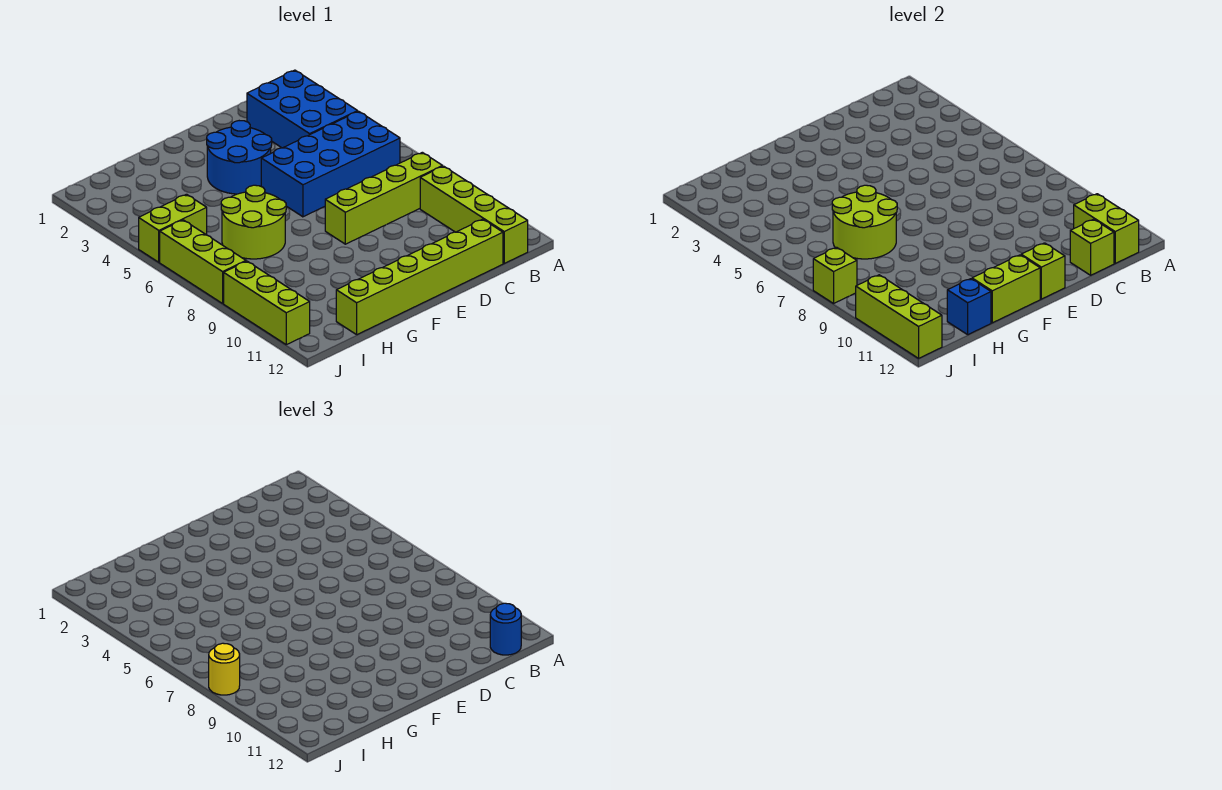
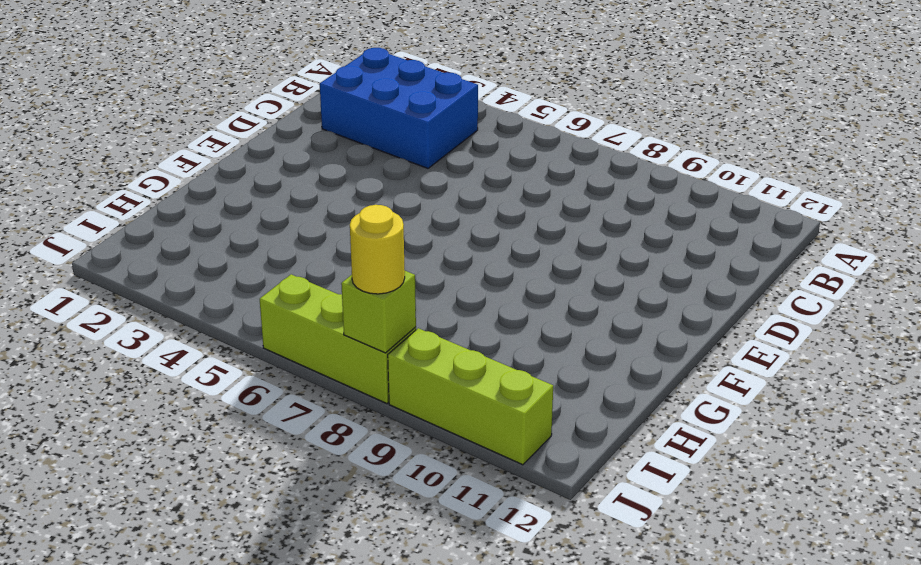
none -> blue brick B5:E6 level 1
none -> lime brick B8:E8 level 1
none -> lime brick B9:B12 level 1

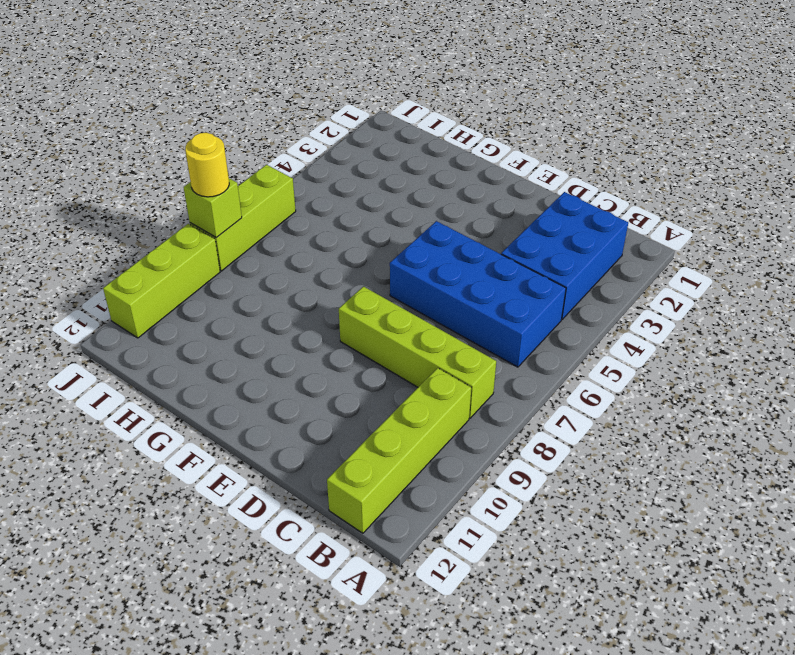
none -> lime brick C12:H12 level 1
none -> blue round brick E3:F4 level 1
none -> lime round brick G6:H7 level 1

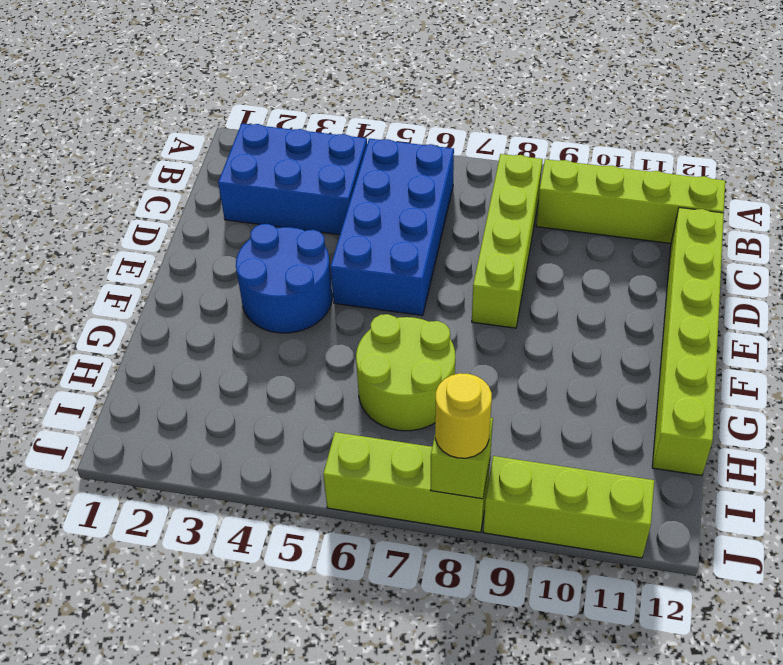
none -> lime brick I5:J5 level 1
none -> lime brick B11:B12 level 2
none -> lime brick C12 level 2

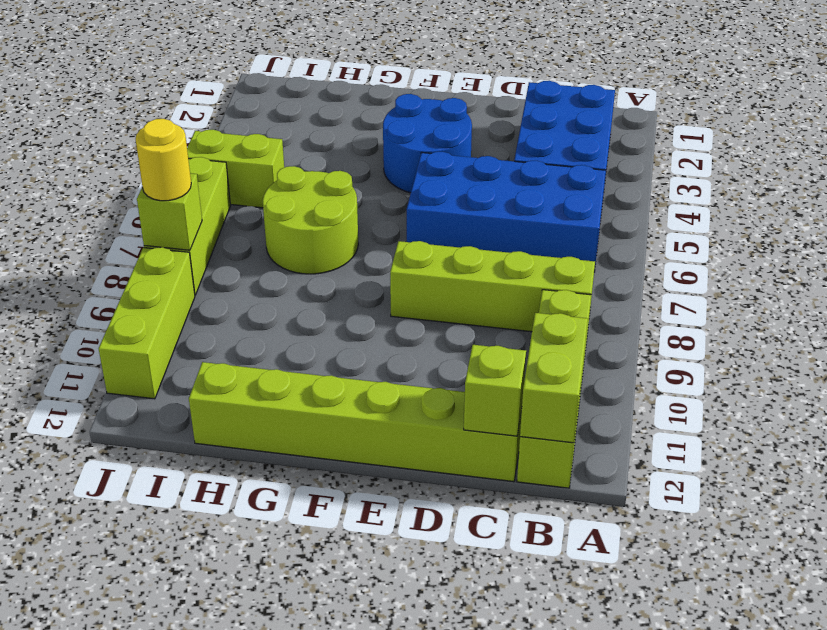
none -> lime brick E12 level 2
none -> lime brick F12:G12 level 2
none -> lime round brick G6:H7 level 2

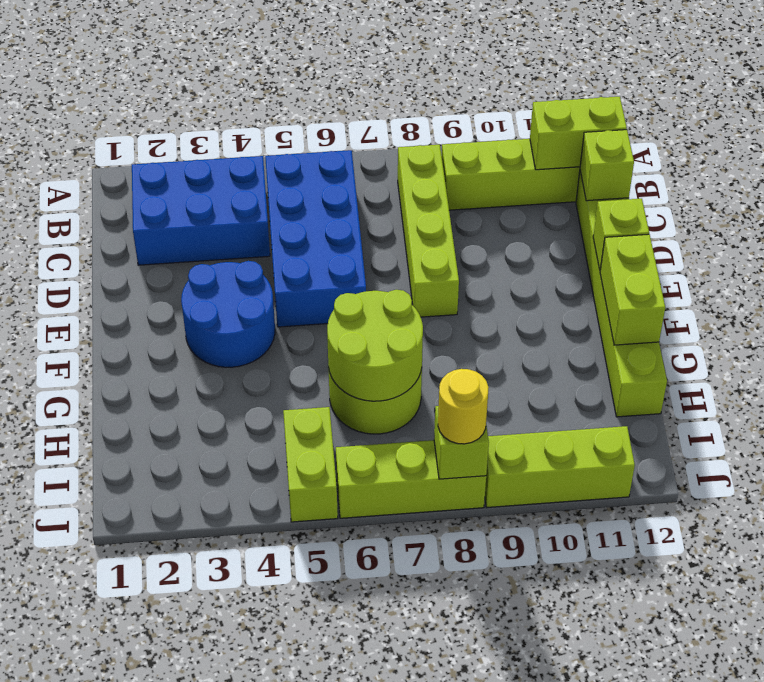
none -> blue brick H12 level 2
none -> lime brick J10:J12 level 2
none -> blue round brick B12 level 3

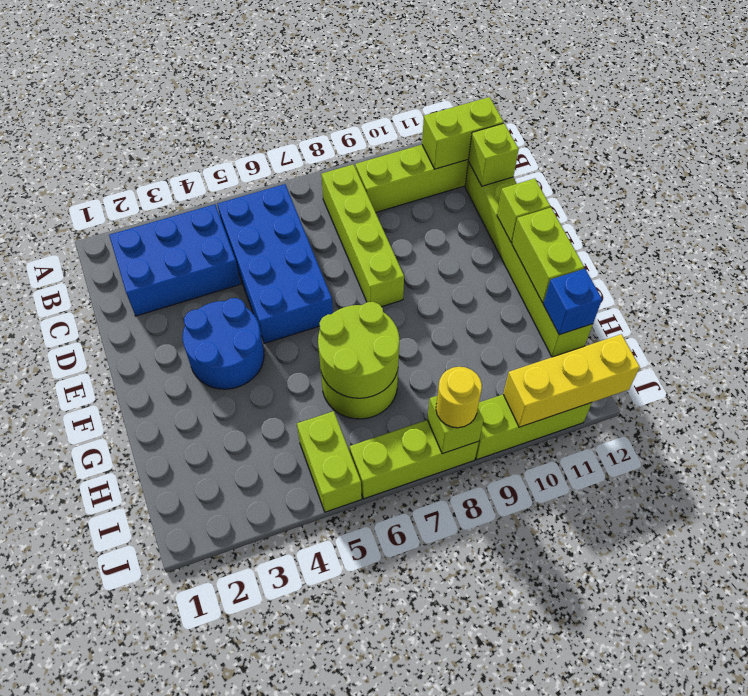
yellow brick J10:J12 level 2 -> lime brick J10:J12 level 2
none -> blue round brick B12 level 3

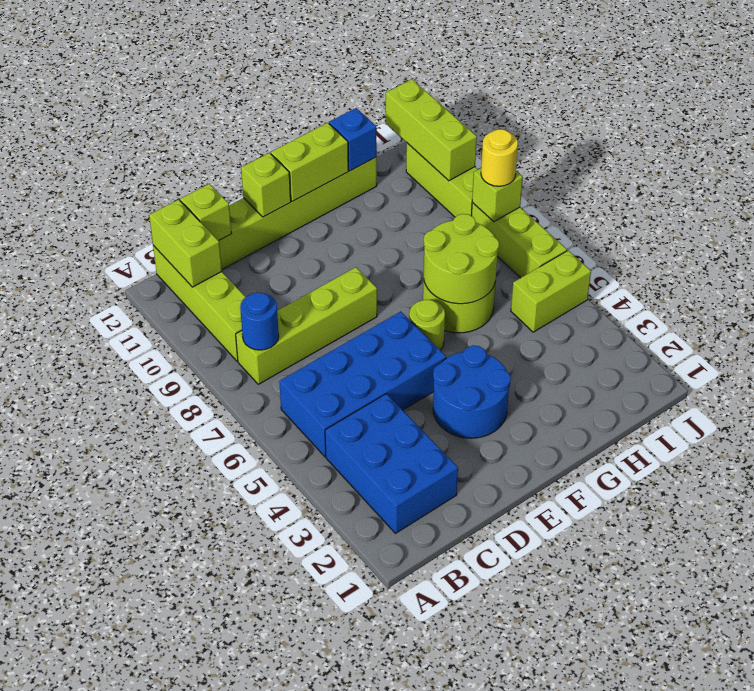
blue round brick B8 level 2 -> blue round brick B12 level 3
lime round brick F6 level 1 -> none

